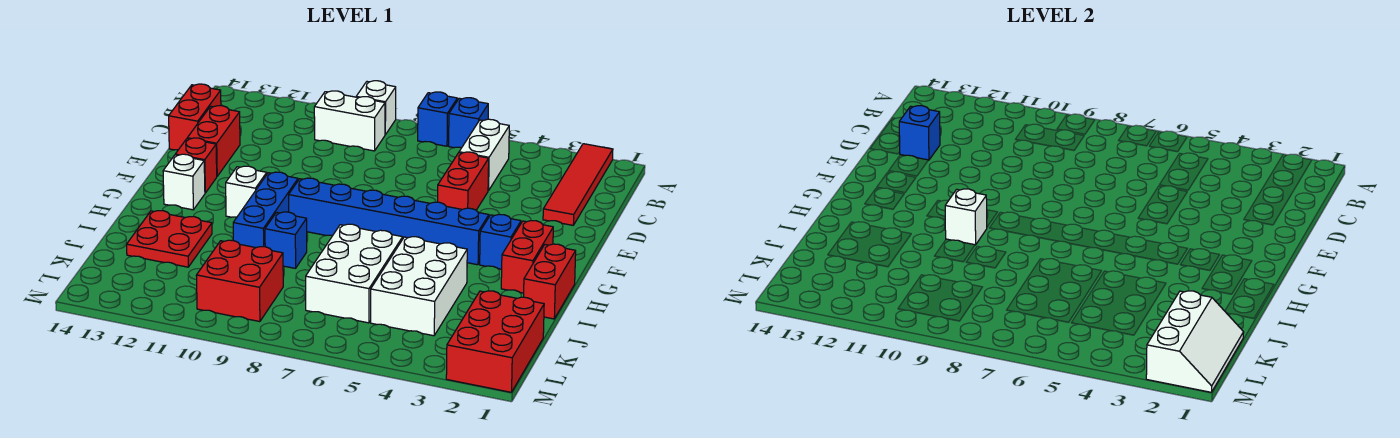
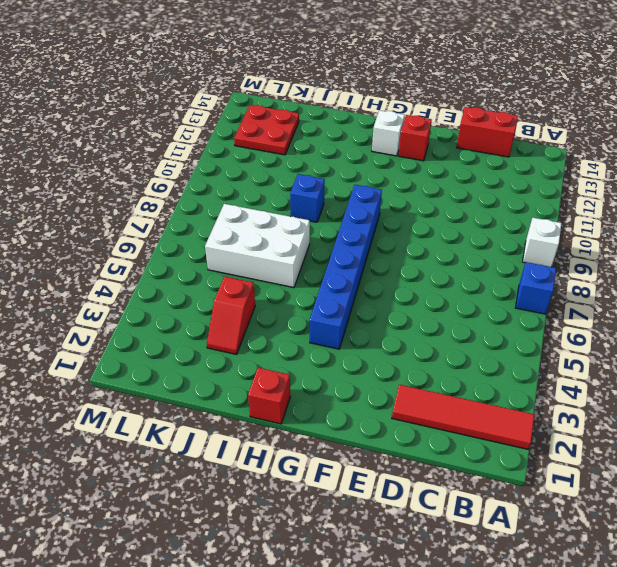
red brick H1 level 1 -> red brick H1:I1 level 1
red slope J3:J4 level 1 top 4 -> white brick I4:K5 level 1
red plate K12:L13 level 1 -> red plate I12:J13 level 1
none -> blue brick A6 level 1
none -> white brick B5:C5 level 1
none -> white brick B9:B10 level 1

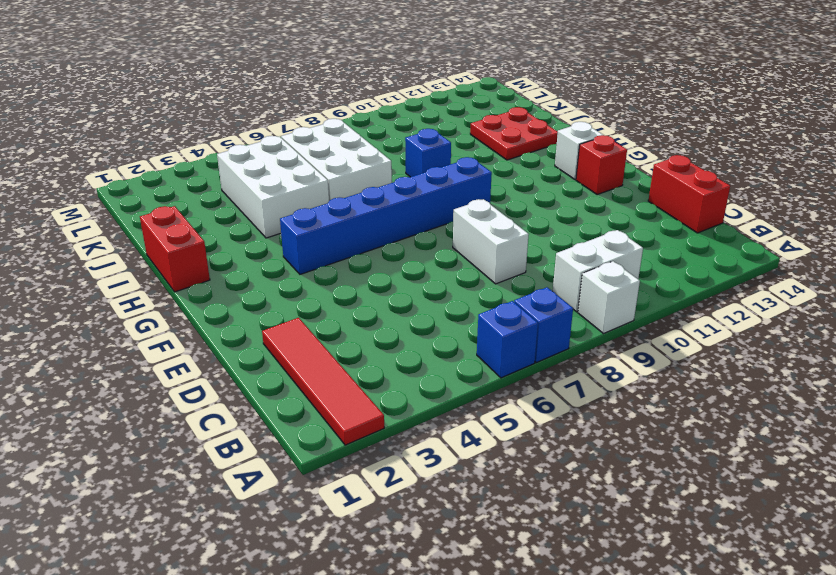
white brick D8:E8 level 1 -> white brick B5:C5 level 1
none -> red brick D5:E5 level 1
none -> red brick D13:E13 level 1
none -> red brick G2:H2 level 1

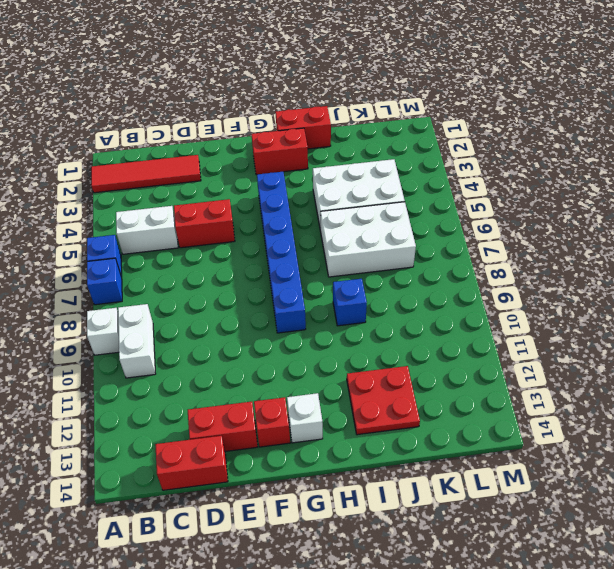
none -> blue brick G3 level 1
none -> blue brick G10:I10 level 1
none -> white brick G11 level 1

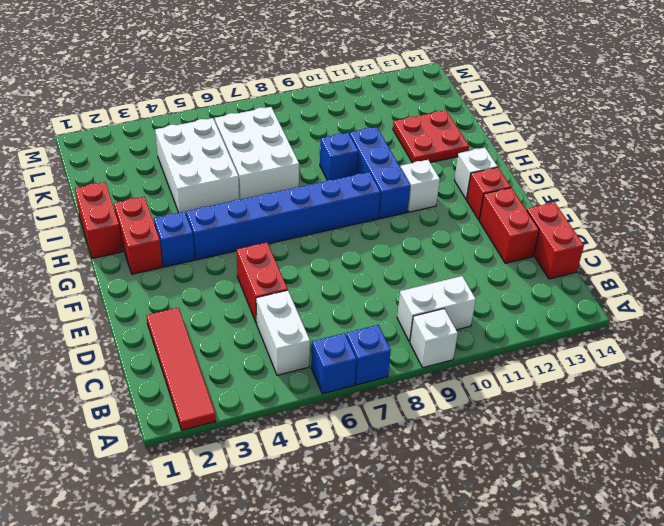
none -> red brick K1:M2 level 1
none -> red brick K9:L10 level 1
none -> blue brick D13 level 2

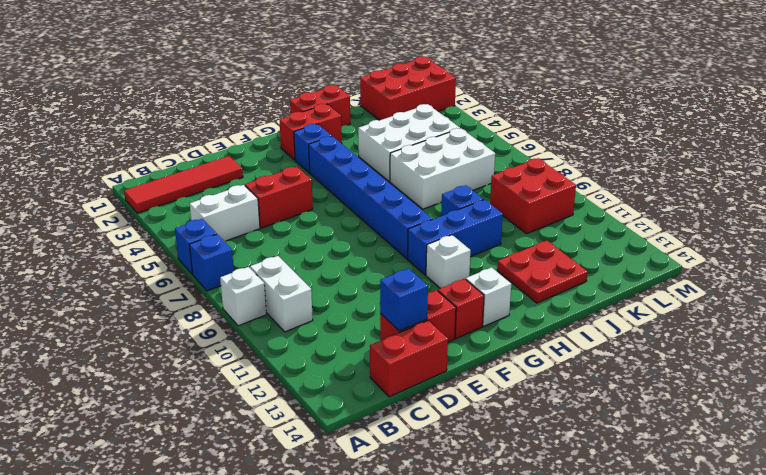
none -> white brick H10 level 2
none -> white slope K1:M2 level 2 top 2

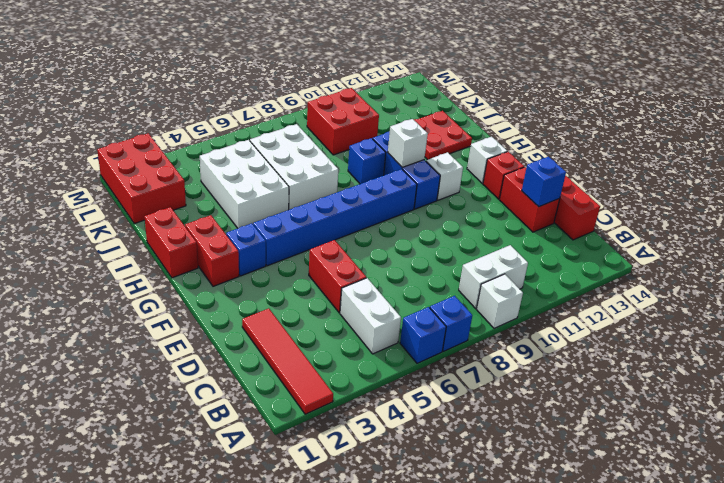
none -> white slope K1:M2 level 2 top 2

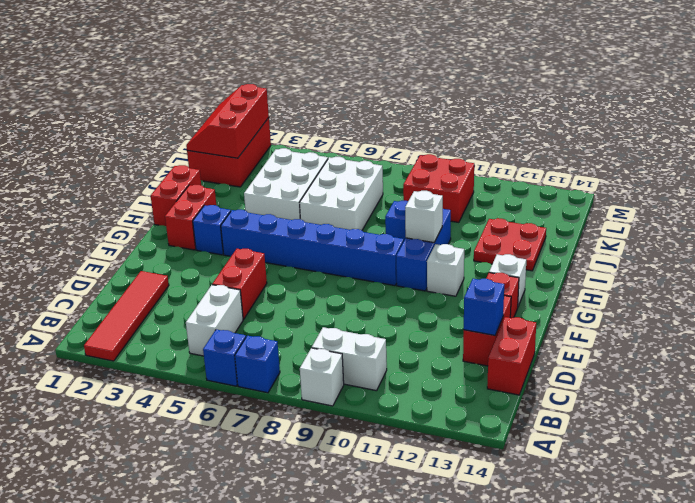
red slope K1:M2 level 2 top 2 -> white slope K1:M2 level 2 top 2

